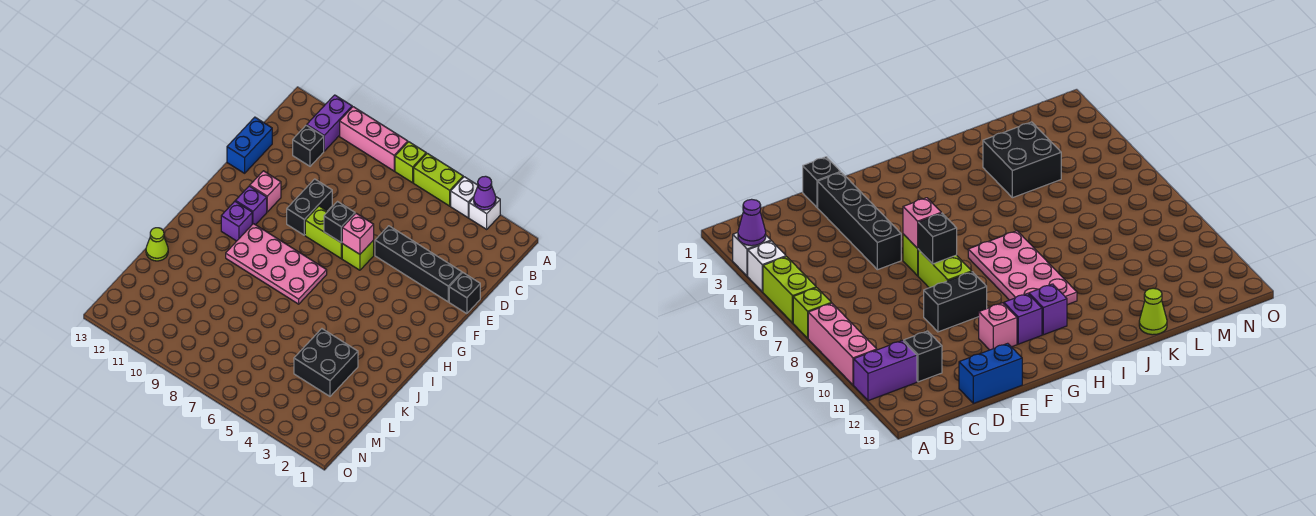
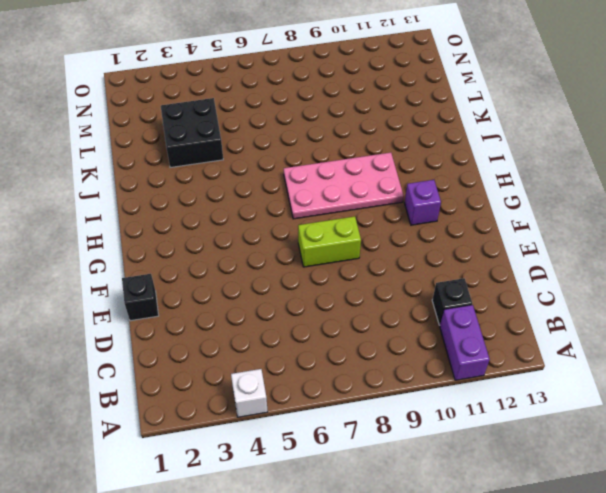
none -> white brick A3 level 1
none -> lime brick A5:A6 level 1
none -> lime brick A7 level 1

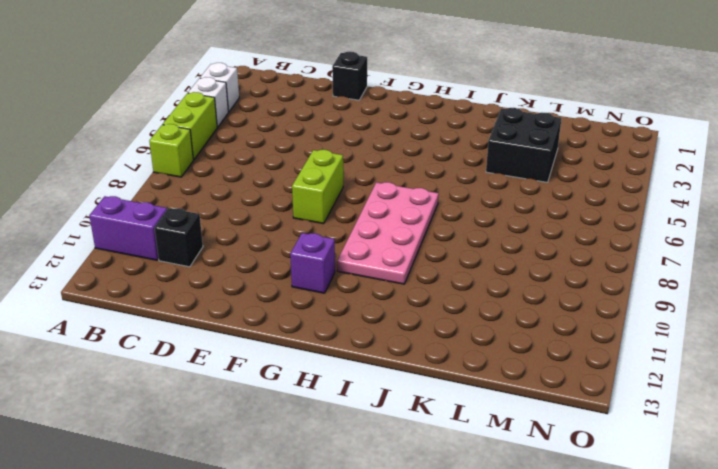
none -> pink brick A8:A10 level 1
none -> blue brick D13:E13 level 1
none -> black brick E2:E5 level 1

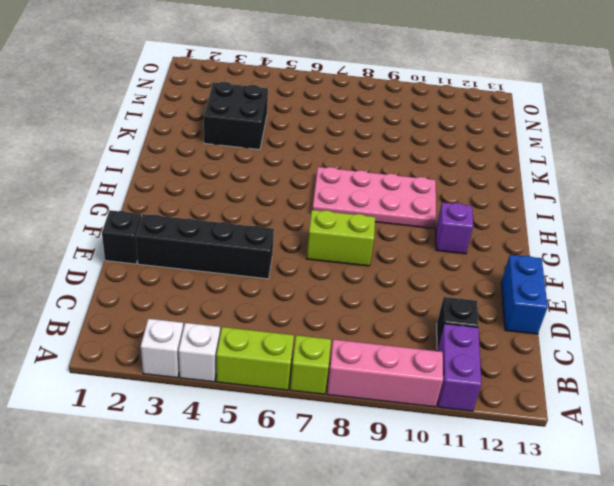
none -> black brick E9:F9 level 1
none -> lime brick F6 level 1
none -> pink brick F11 level 1

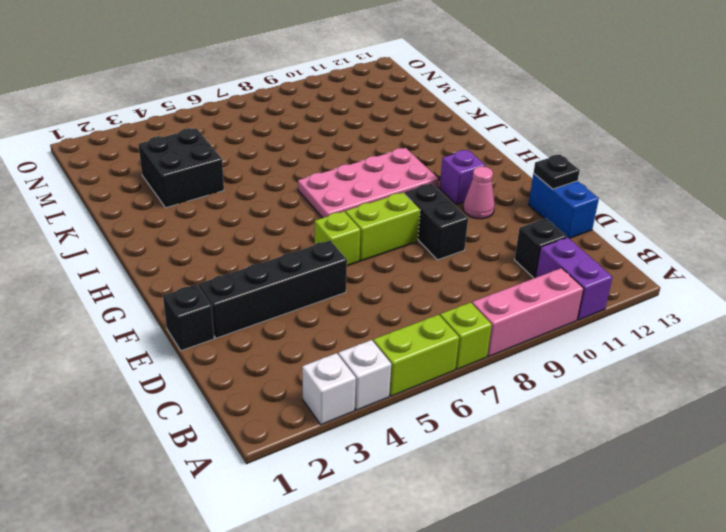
black plate E13 level 2 -> none
pink cone F11 level 1 -> pink brick F11 level 1
none -> purple brick H11 level 1
none -> lime cone K13 level 1
none -> purple cone A3 level 2

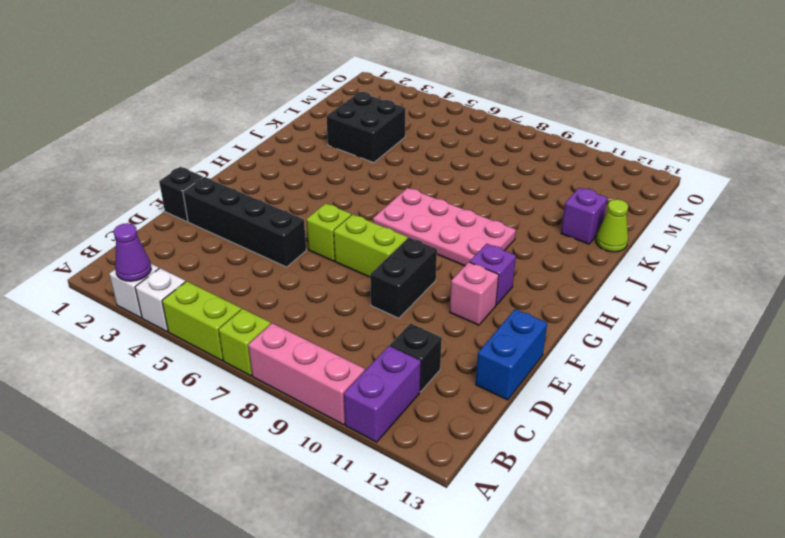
purple brick K12 level 1 -> purple brick H11 level 1
none -> pink brick F6 level 2
none -> black brick F7 level 2

